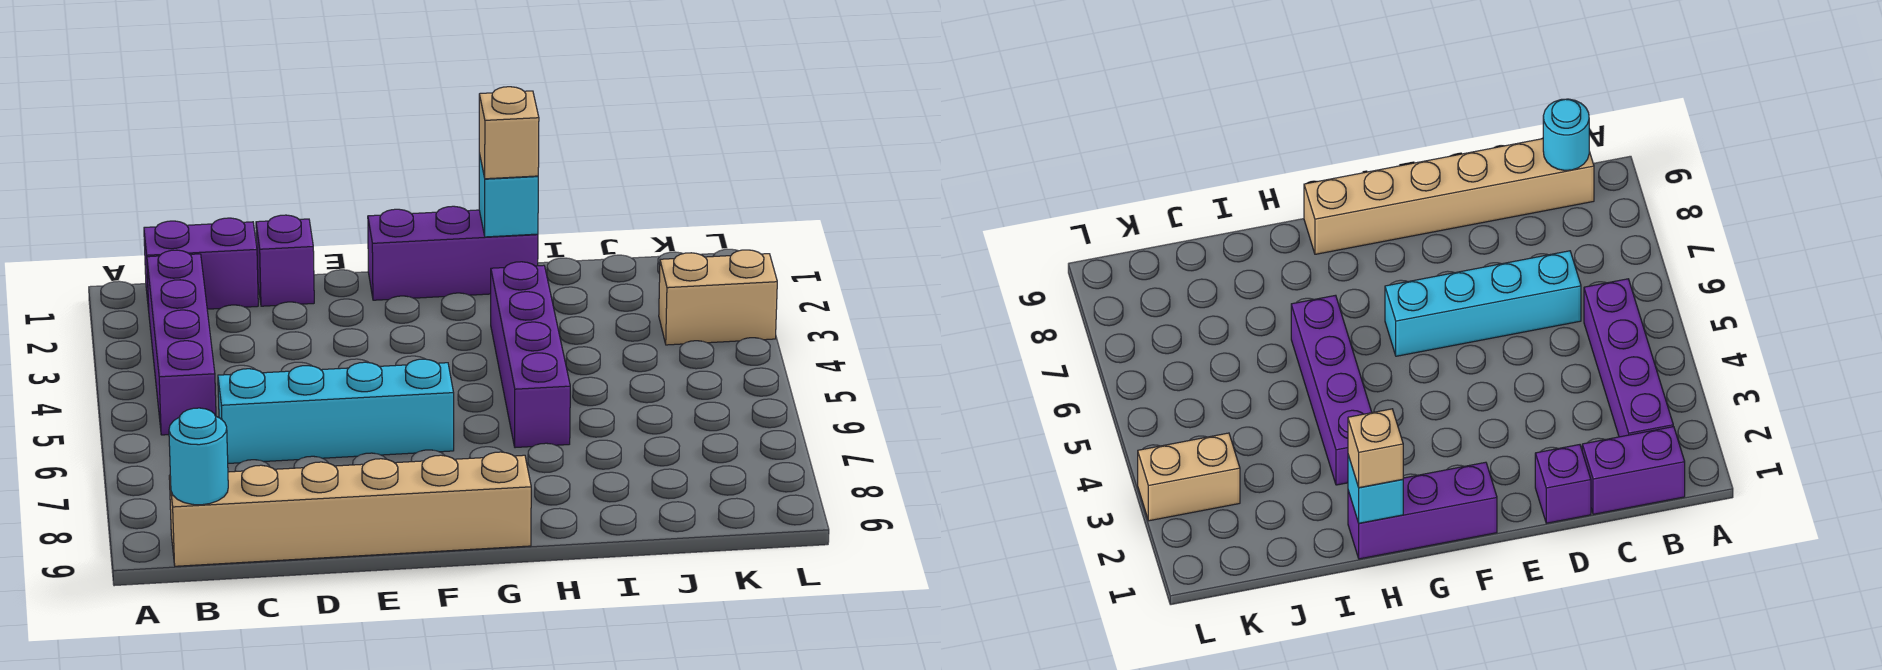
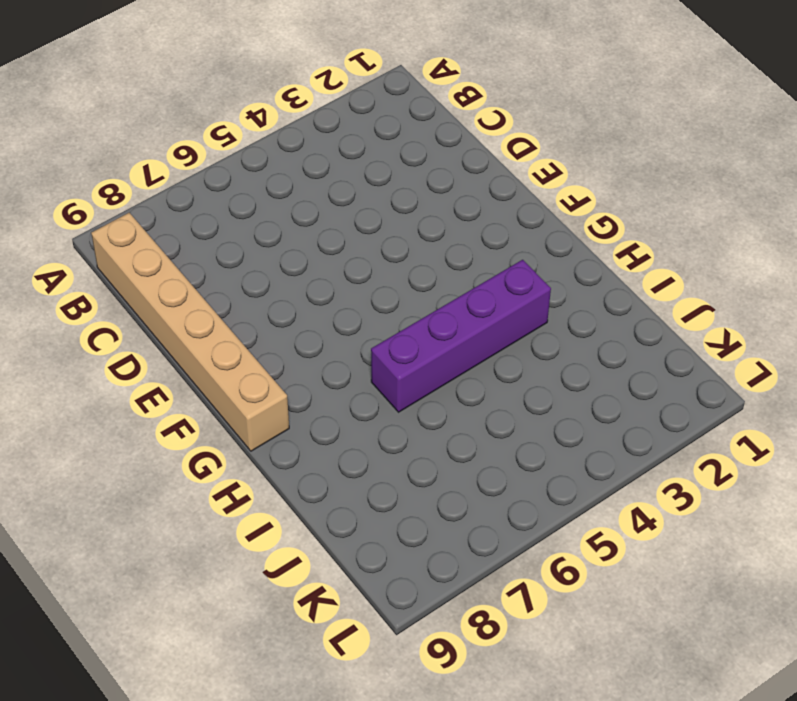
none -> purple brick B1:C1 level 1
none -> purple brick B2:B5 level 1

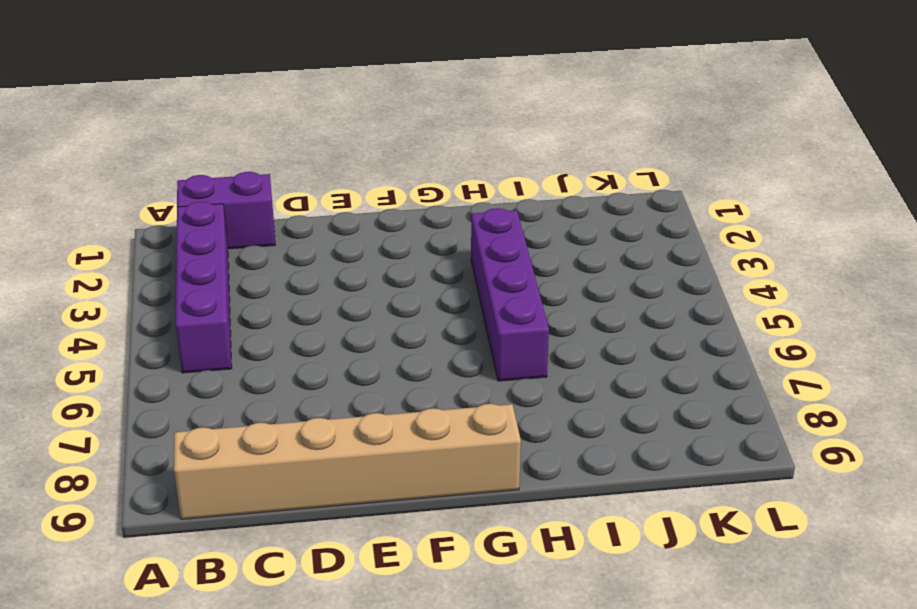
none -> cyan brick C6:F6 level 1
none -> purple brick D1 level 1

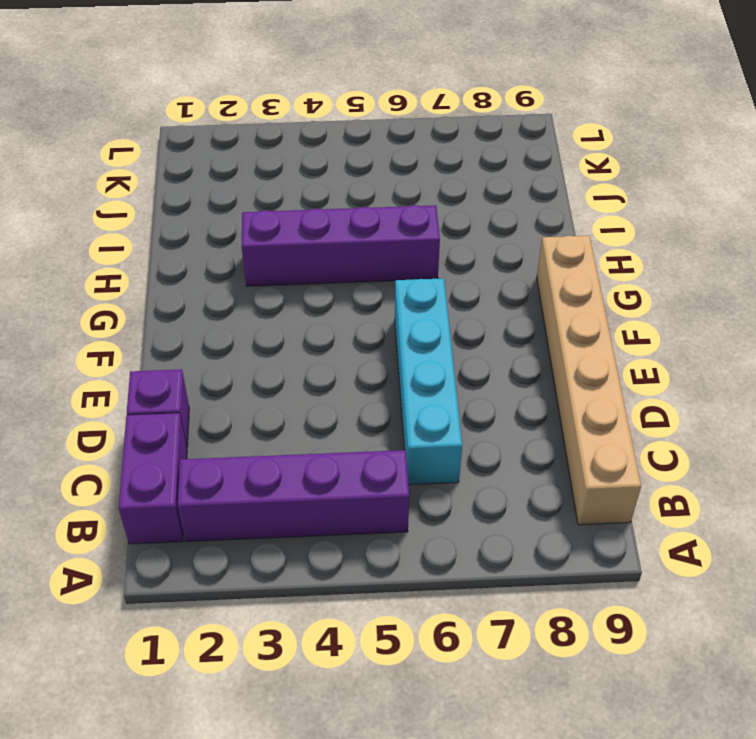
none -> purple brick F1:H1 level 1
none -> tan brick K3:L3 level 1

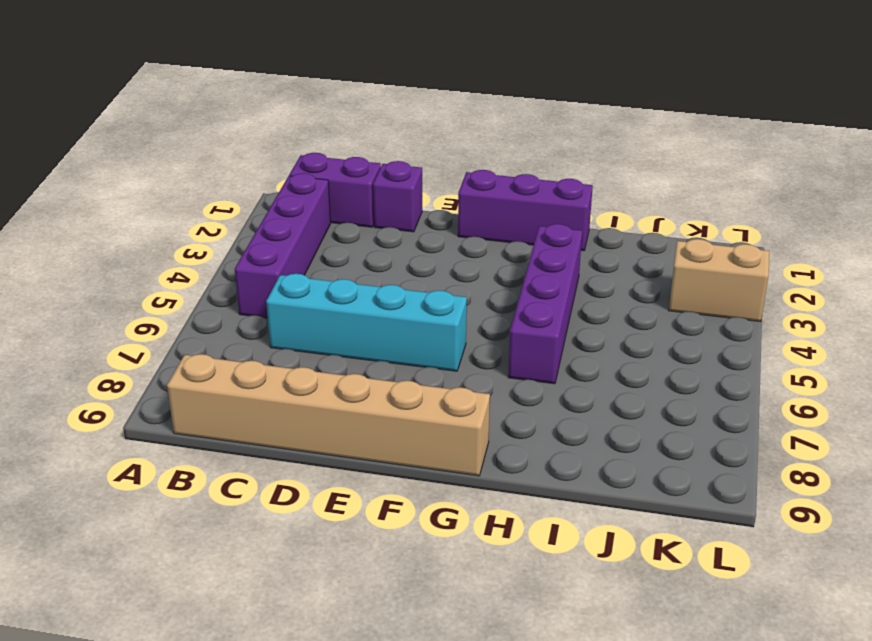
none -> cyan round brick B9 level 2
none -> cyan brick H1 level 2

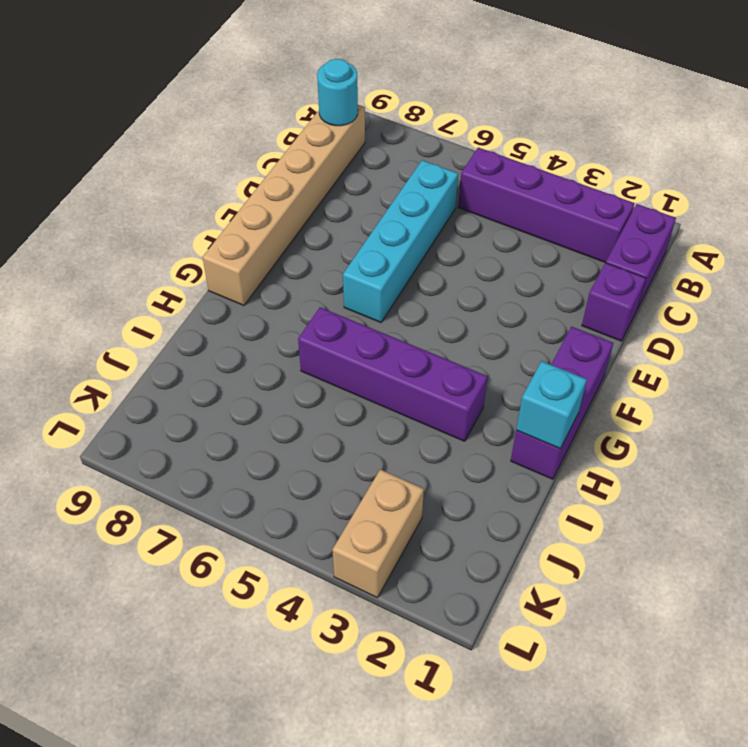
none -> tan brick H1 level 3

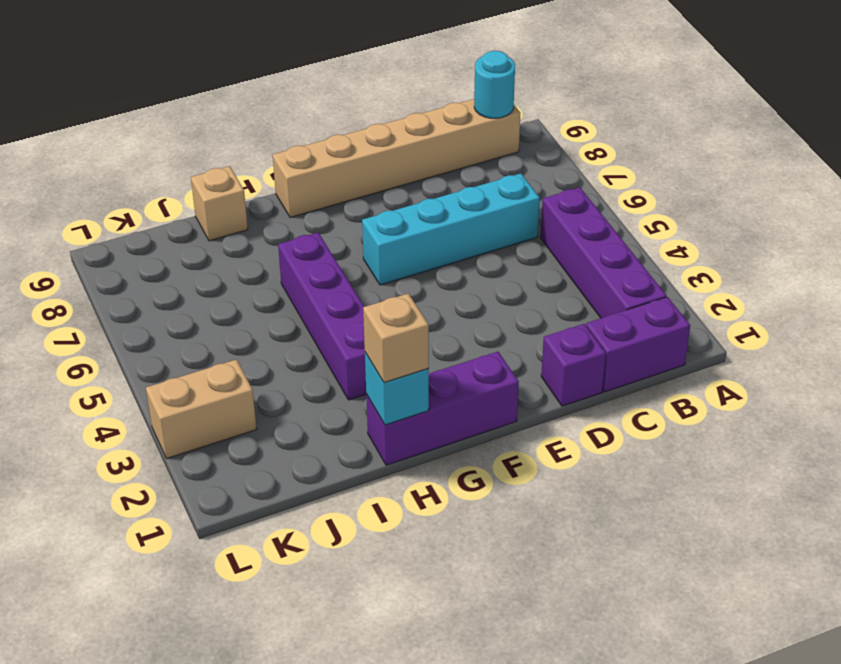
tan brick I9 level 1 -> none

